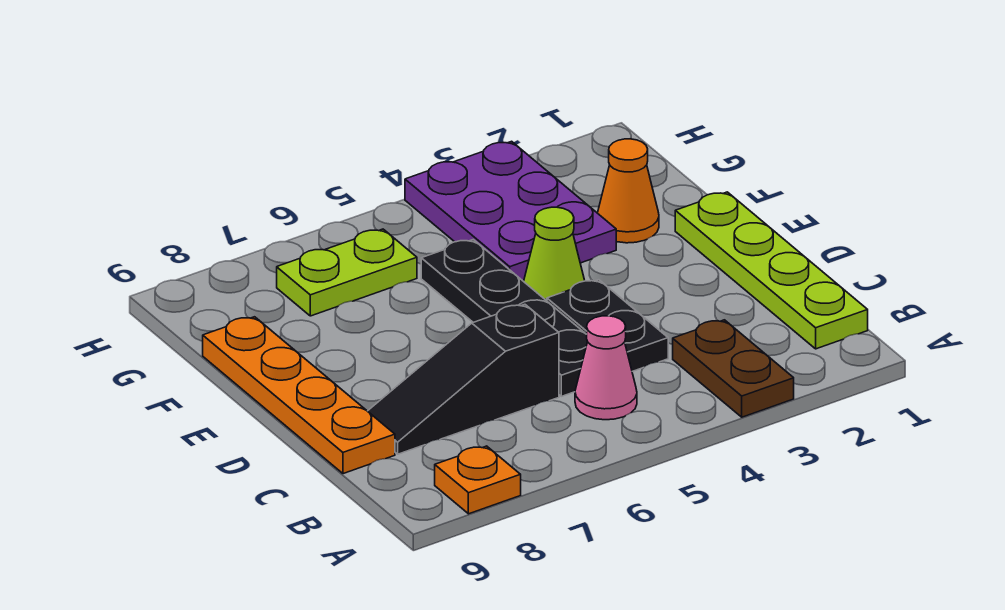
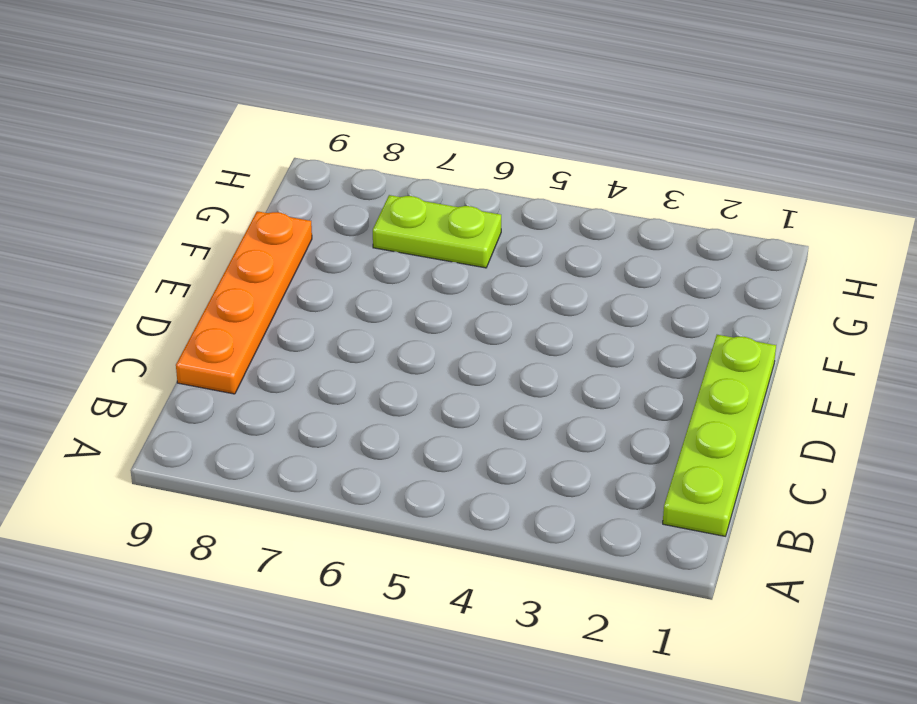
none -> brown plate A3:B3 level 1
none -> orange plate A8 level 1
none -> pink cone B5 level 1

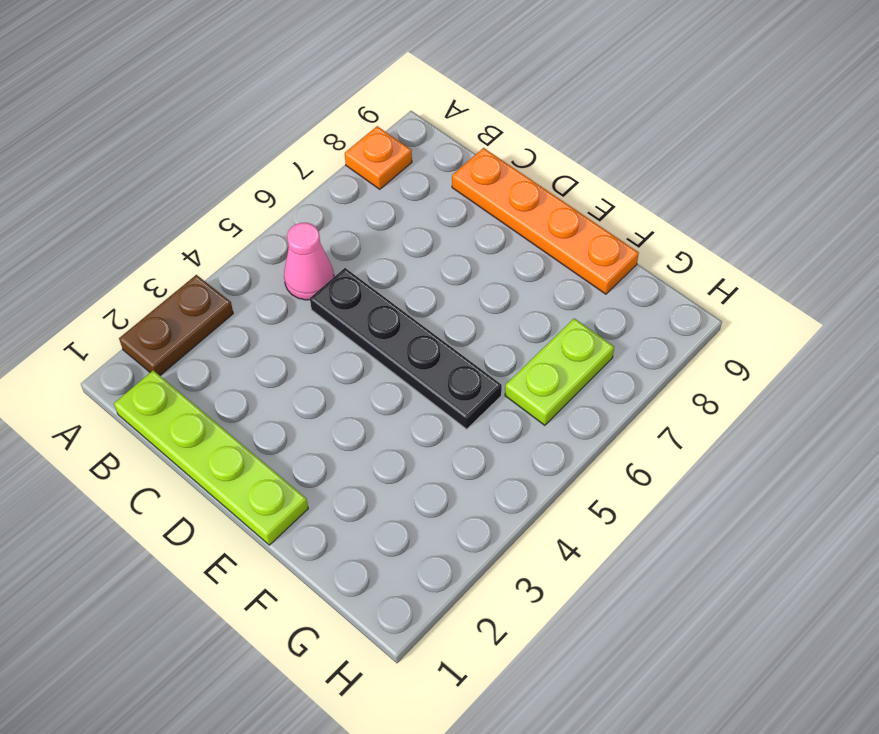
brown plate A2:A3 level 1 -> brown plate A3:B3 level 1
none -> black plate C4:D4 level 1
none -> black slope C6:C8 level 1 top 6
none -> lime cone E4 level 1

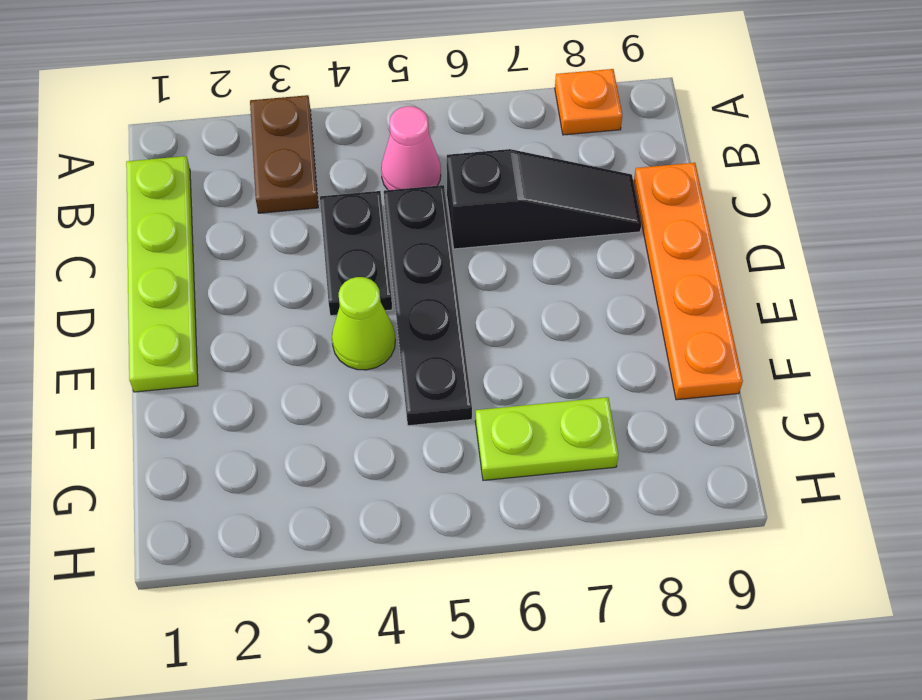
none -> orange cone F2 level 1
none -> purple plate F3:H4 level 1

